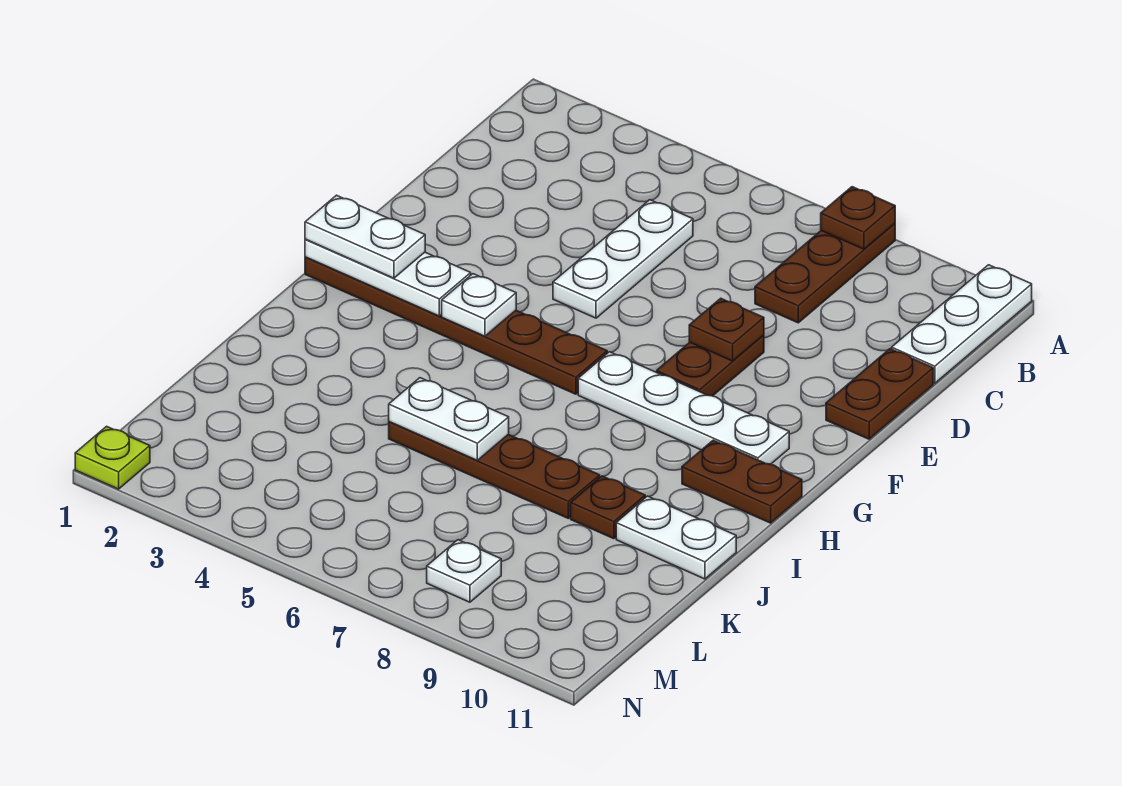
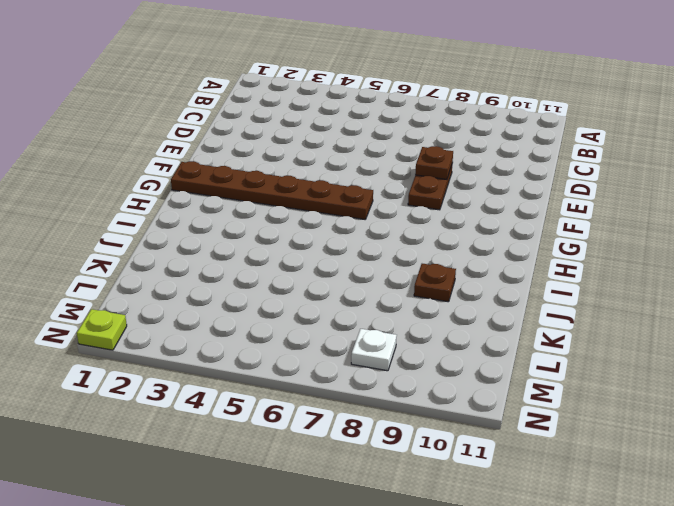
none -> brown plate A8:C8 level 1
none -> white plate A11:C11 level 1
none -> white plate C5:E5 level 1

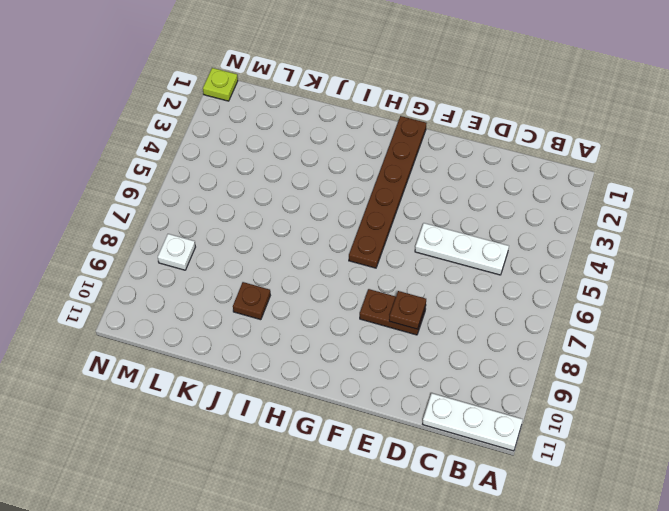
none -> brown plate A8:C8 level 1
none -> brown plate D11:E11 level 1
none -> white plate G7:G10 level 1

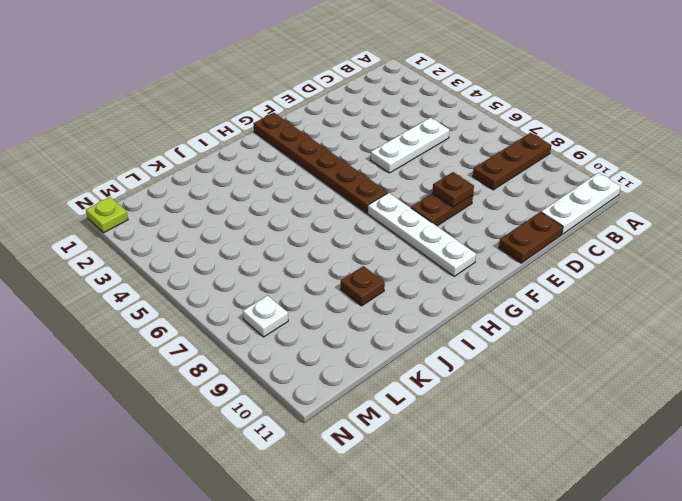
none -> brown plate H10:H11 level 1
none -> brown plate J5:J8 level 1
none -> white plate J10:J11 level 1

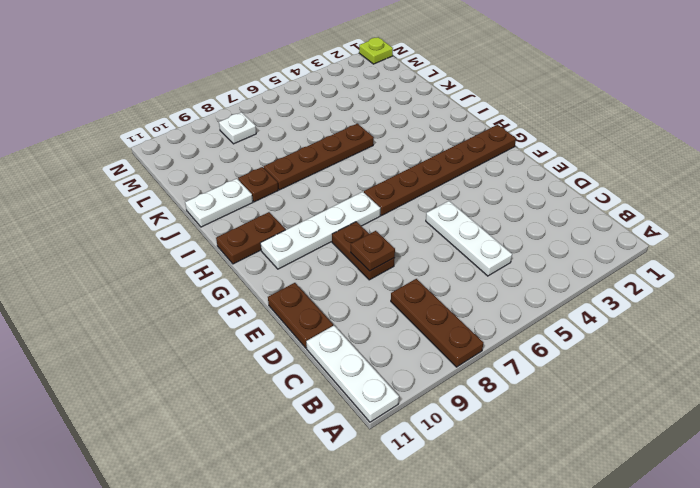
none -> brown plate A8 level 2
none -> white plate G1:G3 level 2
none -> white plate G4 level 2

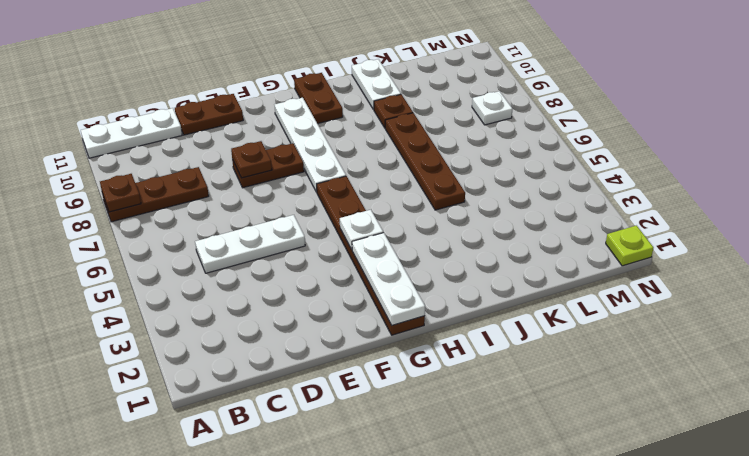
none -> white plate J5:J6 level 2
none -> white plate G1:G2 level 3

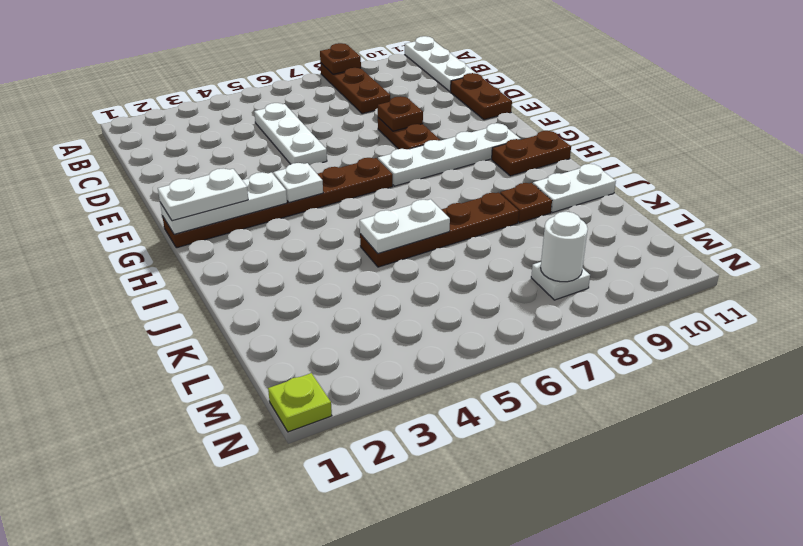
white round brick M8 level 2 -> none

